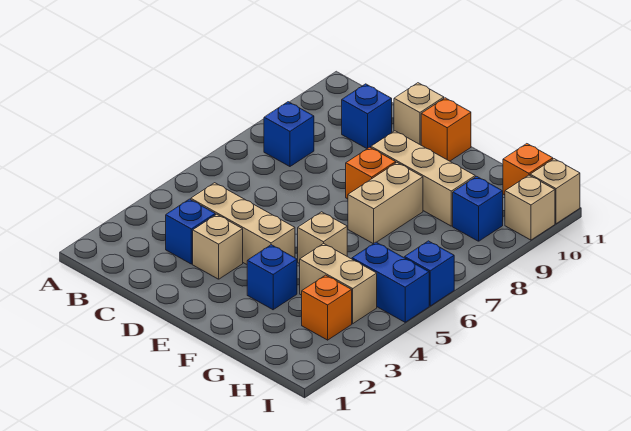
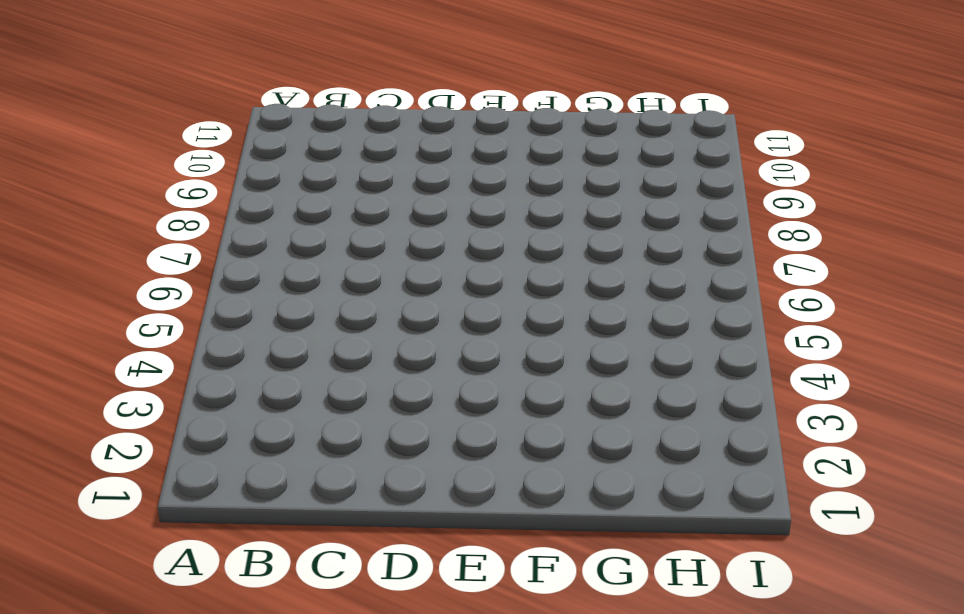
none -> blue brick B8 level 1
none -> blue brick C3 level 1
none -> tan brick C4:E4 level 1

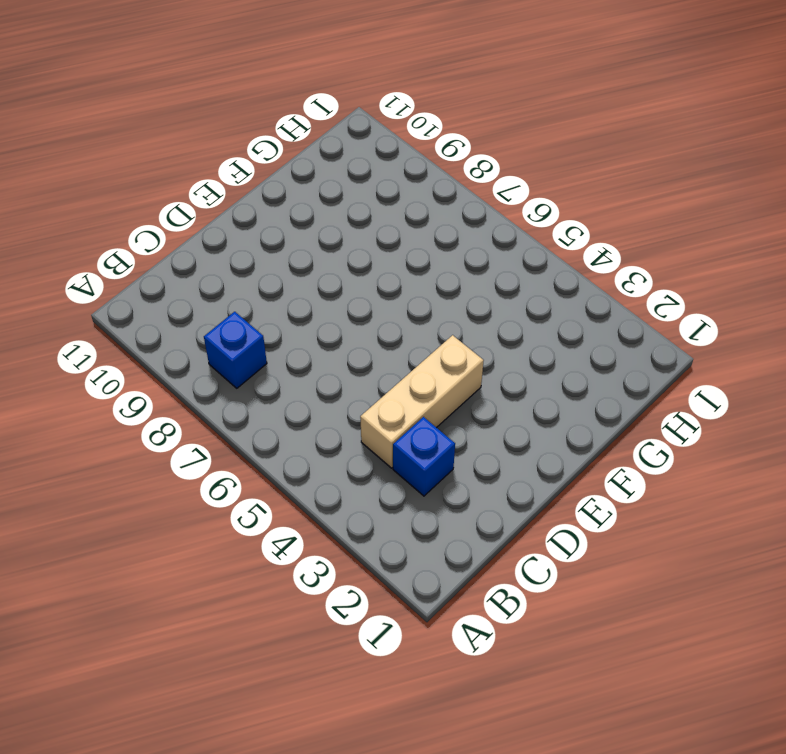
none -> blue brick C10 level 1
none -> tan brick D3 level 1
none -> tan brick D11 level 1

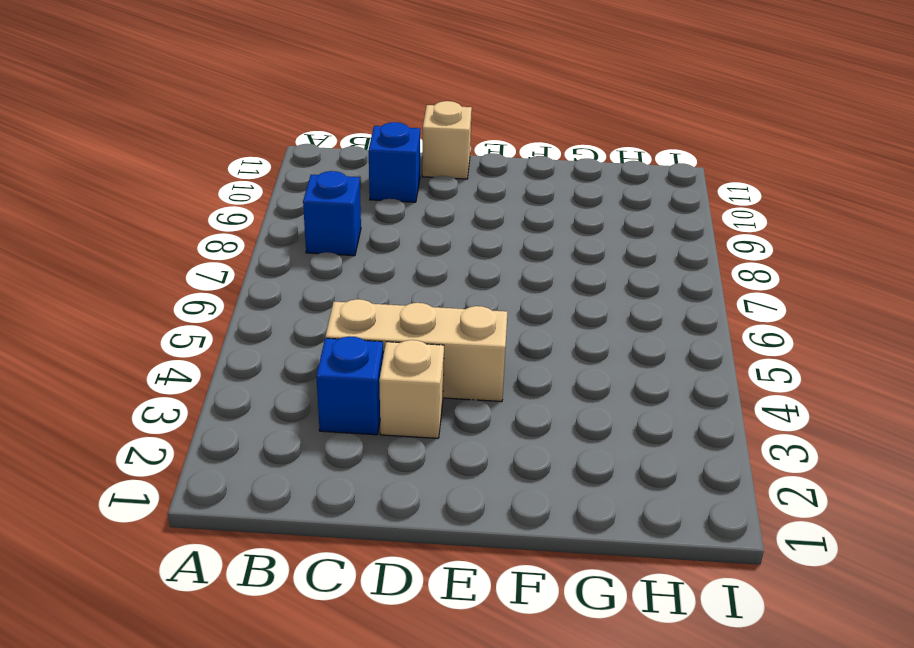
none -> orange brick E8 level 1
none -> tan brick E9:G9 level 1
none -> orange brick E11 level 1

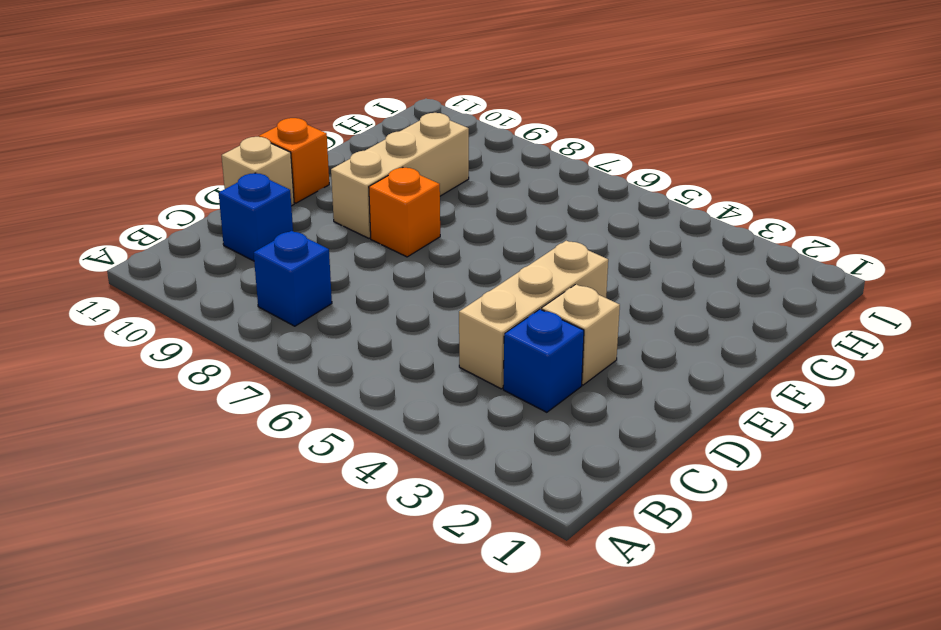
none -> blue brick F3 level 1
none -> tan brick F5 level 1
none -> tan brick F7:F8 level 1

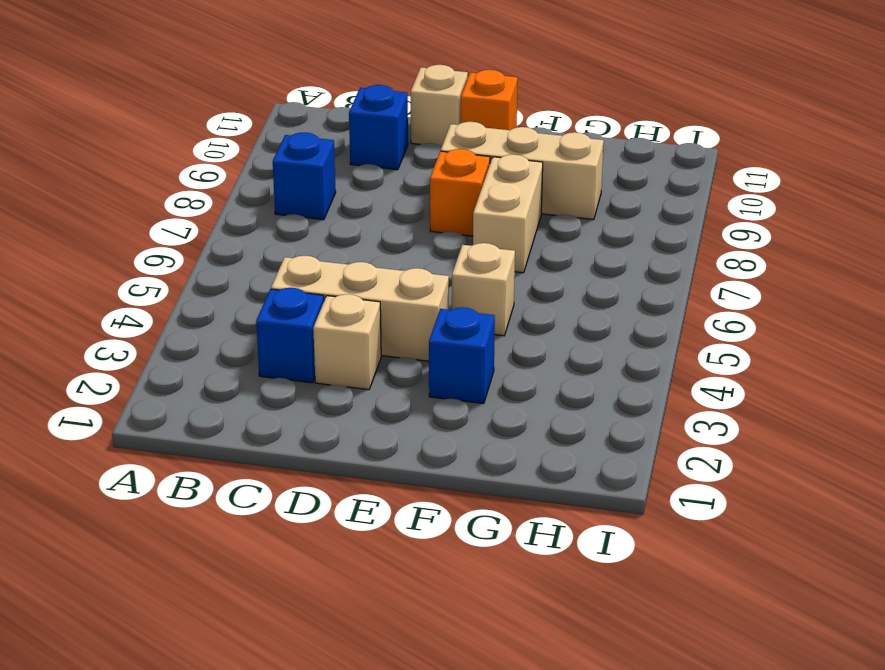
none -> tan brick G4:H4 level 1
none -> orange brick H3 level 1
none -> blue brick H5:I5 level 1

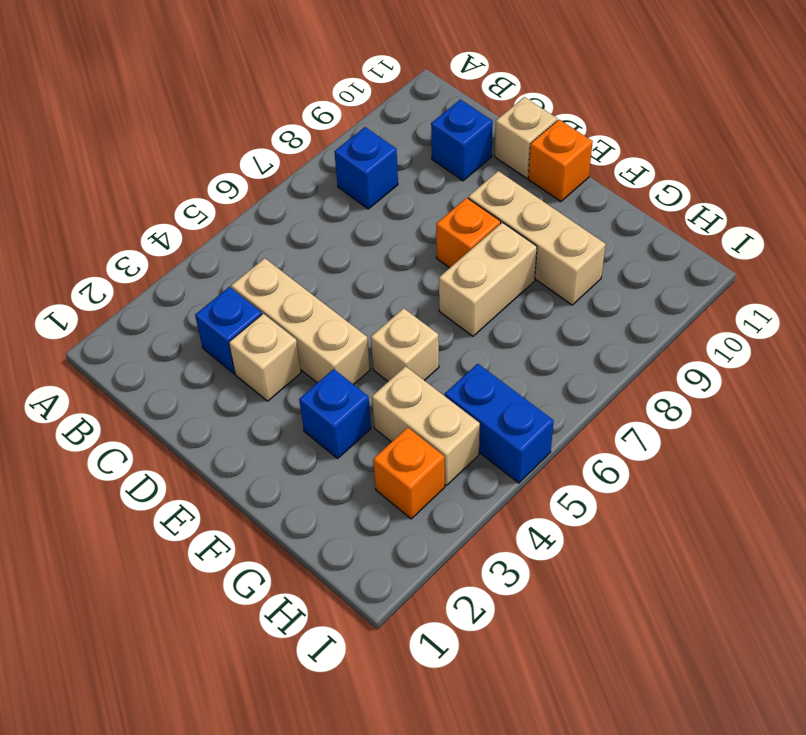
none -> blue brick H9 level 1
none -> orange brick H11 level 1
none -> blue brick I6 level 1

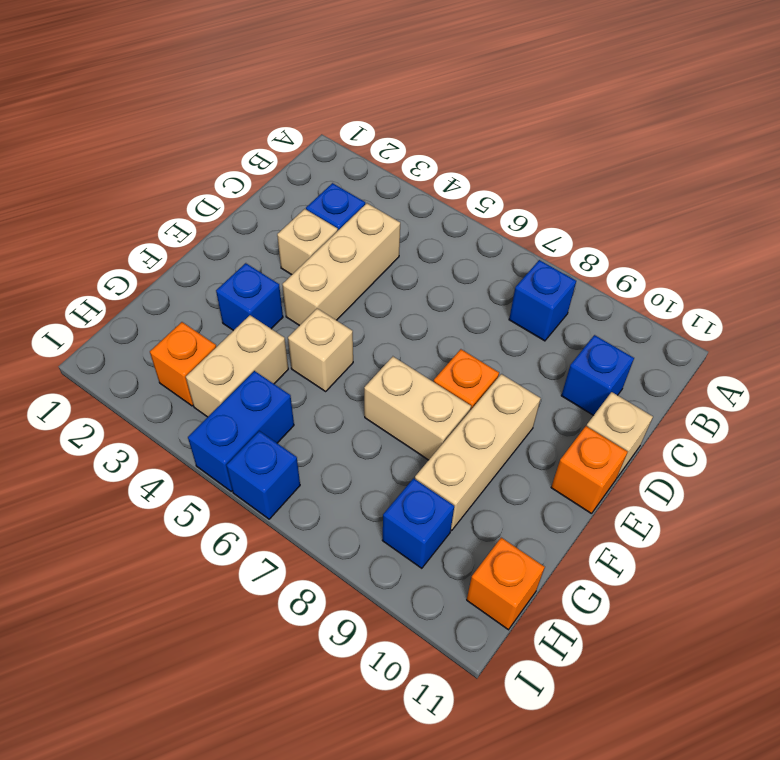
none -> tan brick I10 level 1
none -> tan brick I11 level 1

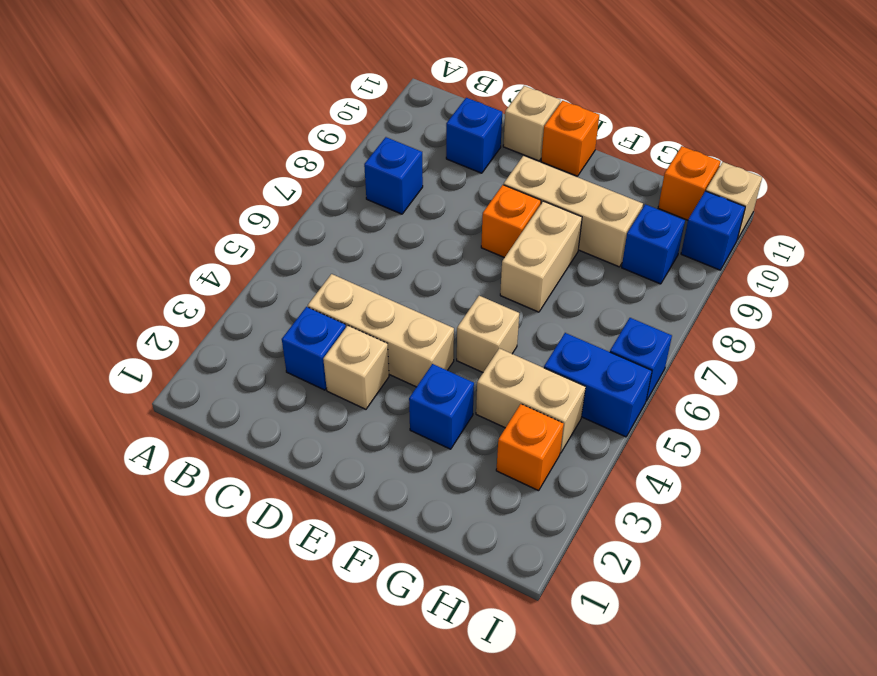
blue brick I10 level 1 -> tan brick I10 level 1

